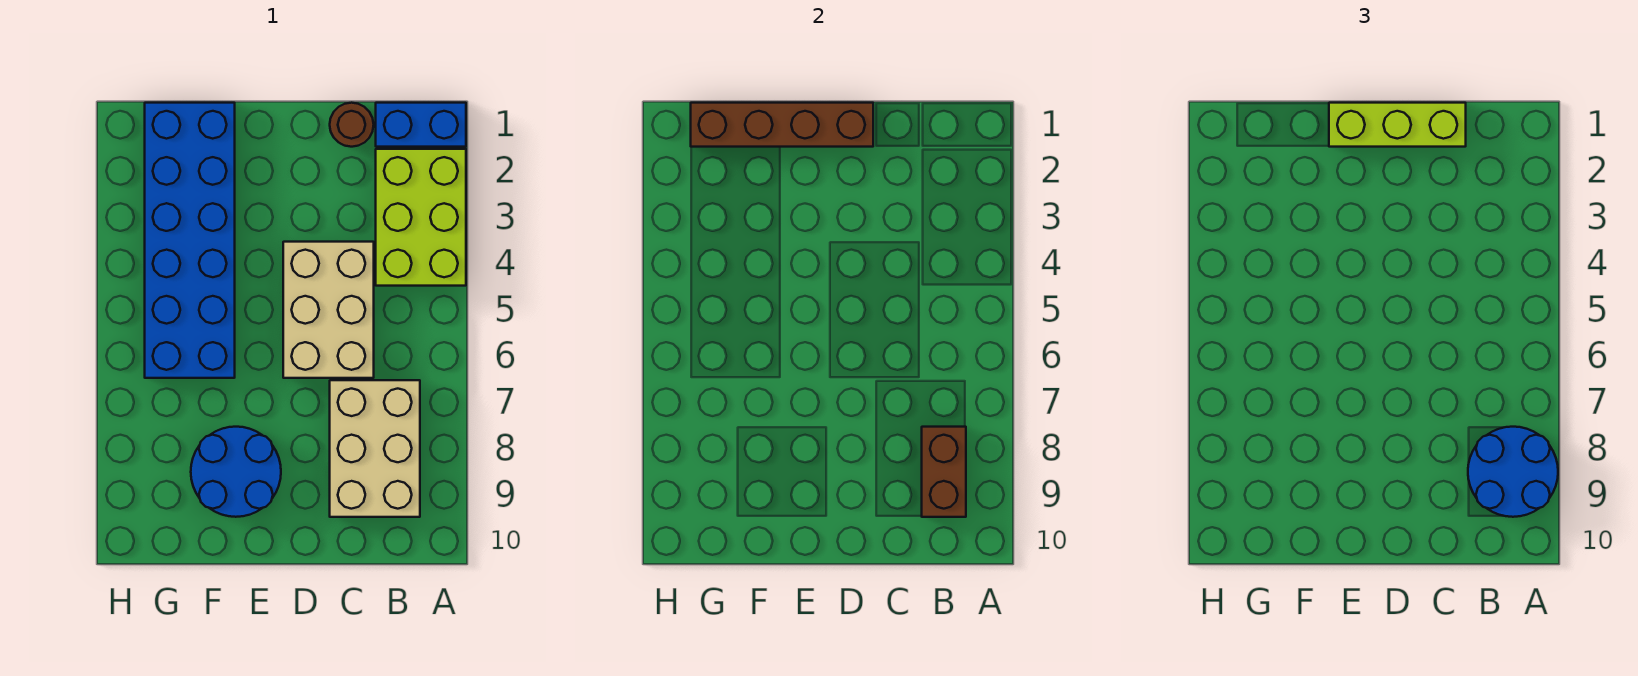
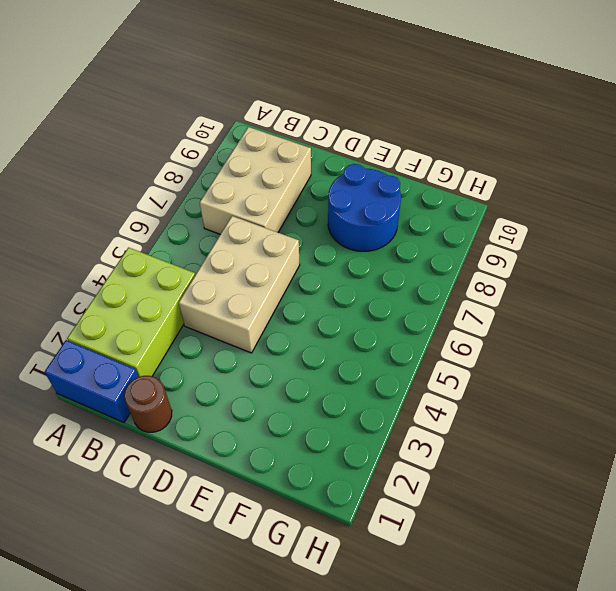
none -> blue brick F1:G6 level 1
none -> brown brick B8:B9 level 2

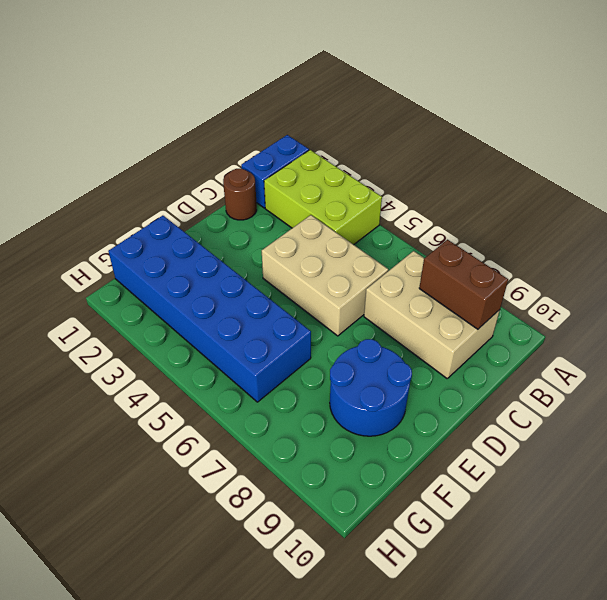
none -> brown brick D1:G1 level 2
none -> blue round brick A8:B9 level 3

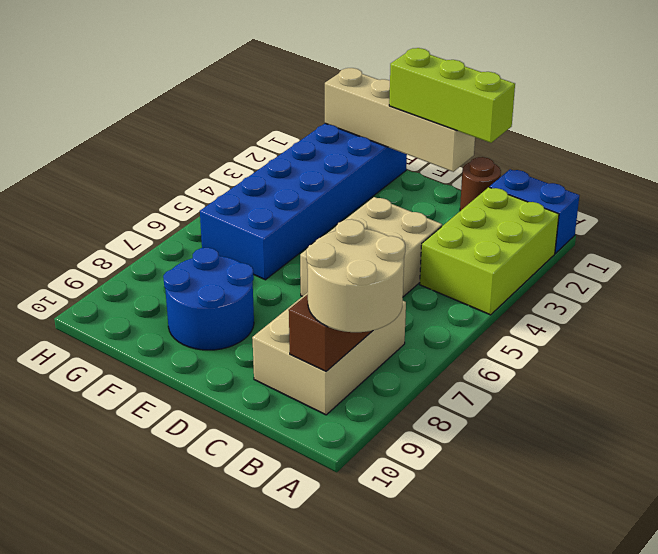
tan round brick A8:B9 level 3 -> blue round brick A8:B9 level 3
tan brick D1:G1 level 2 -> brown brick D1:G1 level 2

